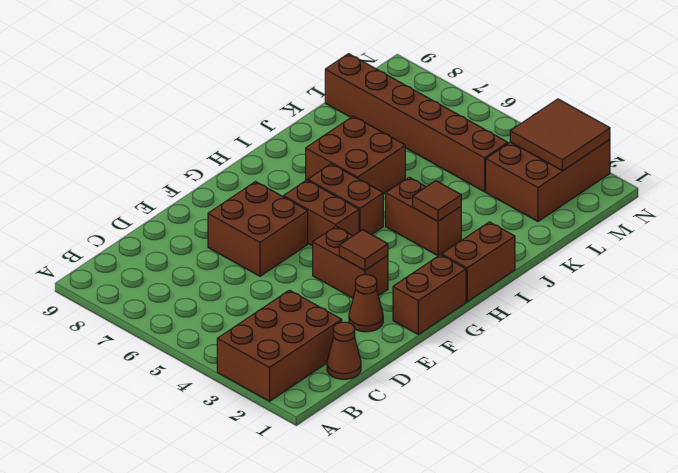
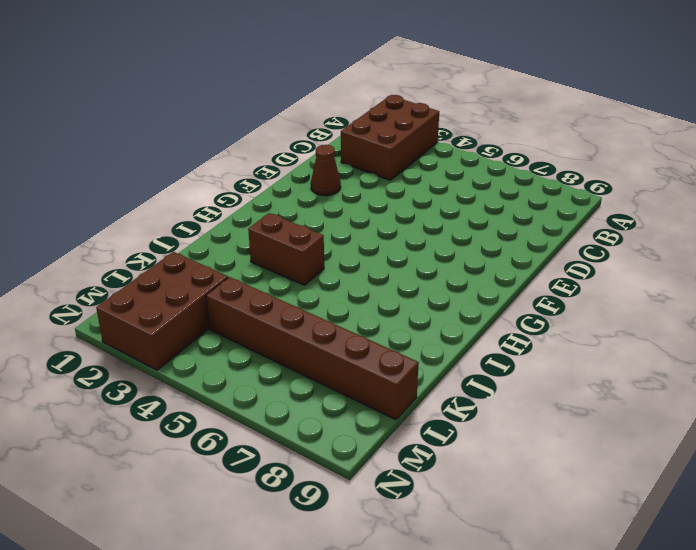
none -> brown cone C1 level 1
none -> brown brick E6:F7 level 1
none -> brown brick F1:G1 level 1

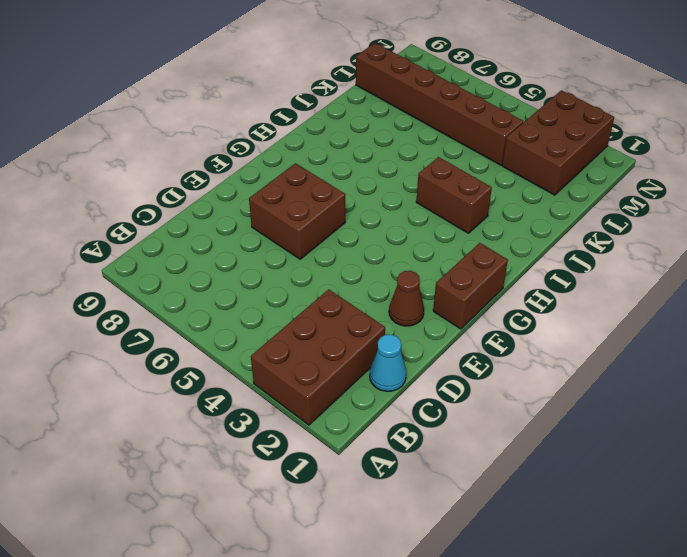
cyan cone C1 level 1 -> brown cone C1 level 1
none -> brown brick F3:F4 level 1
none -> brown brick G5:G6 level 1
none -> brown brick H1:I1 level 1

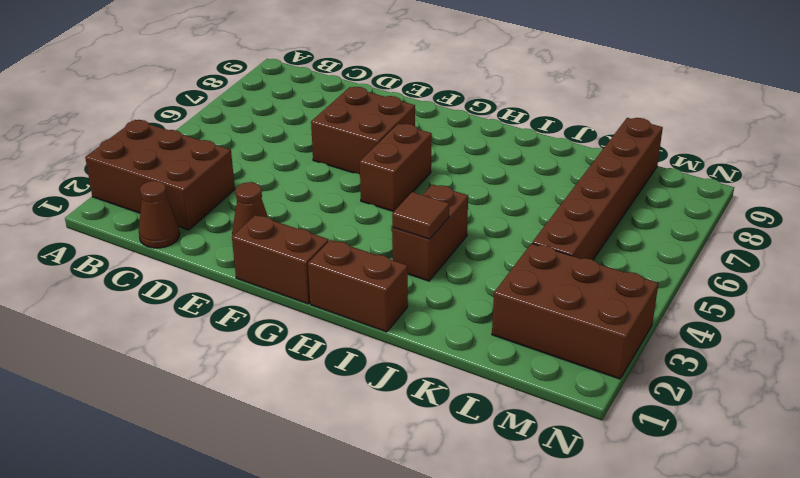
none -> brown brick F3:F4 level 1
none -> brown brick H5:H6 level 1
none -> brown brick I6:J7 level 1

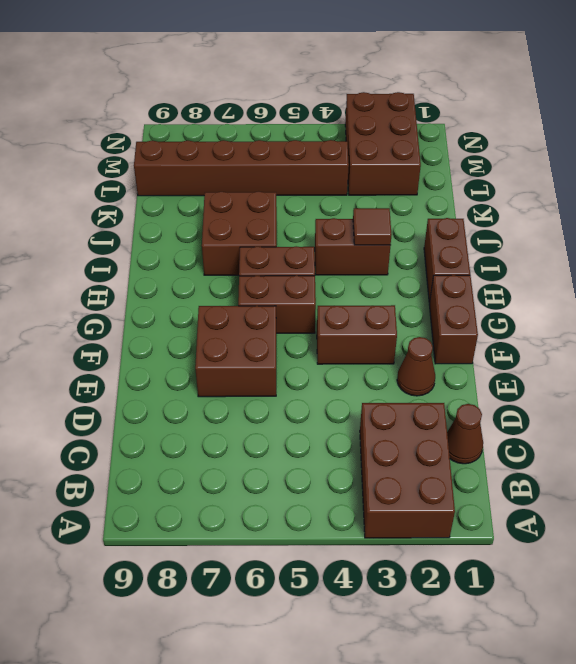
none -> brown tile F3 level 2
none -> brown tile M2:N3 level 2

